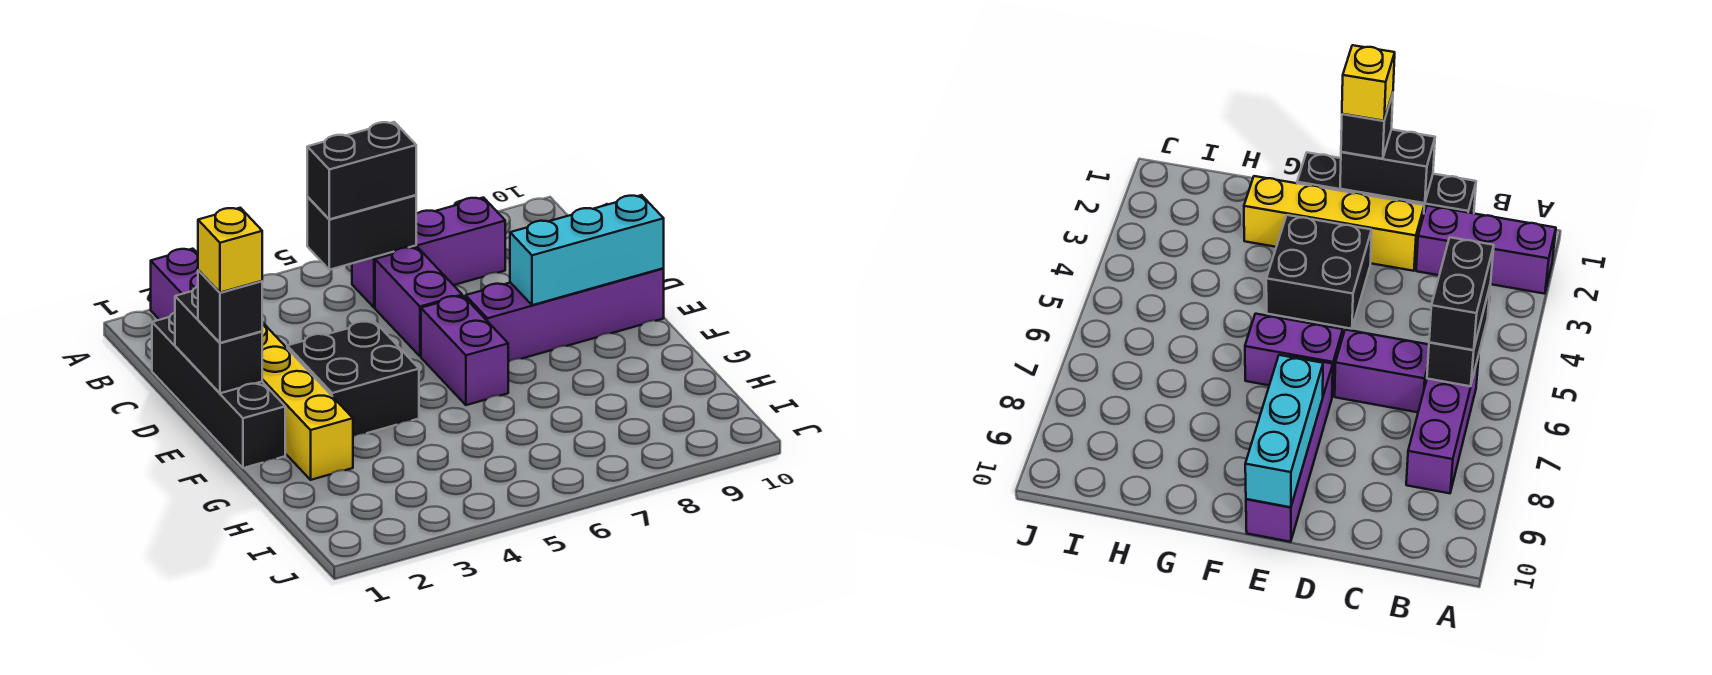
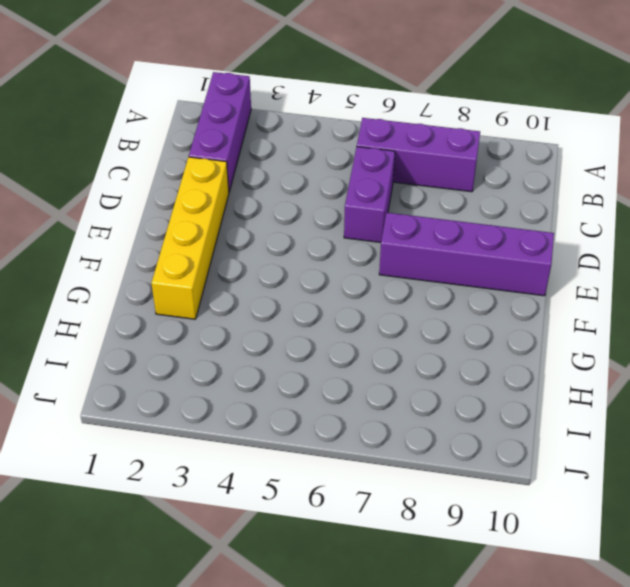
none -> black brick C1:F1 level 1
none -> black brick E3:F4 level 1
none -> purple brick E6:F6 level 1

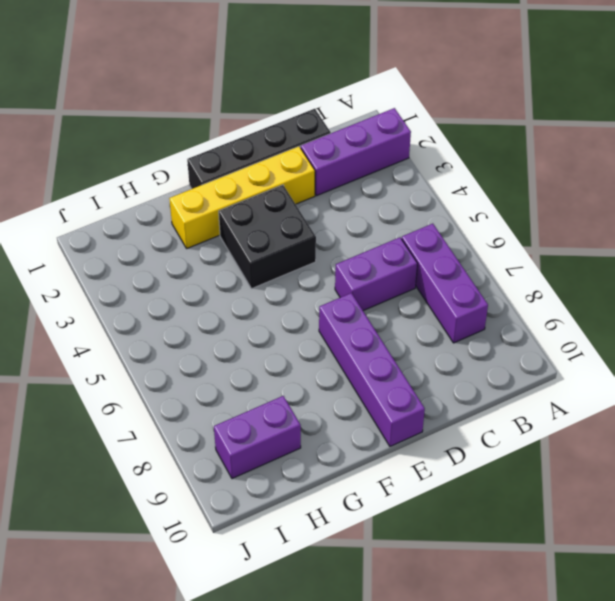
purple brick H9:I9 level 1 -> purple brick E6:F6 level 1
none -> black brick B5:B6 level 2
none -> black brick D1:E1 level 2
none -> cyan brick E8:E10 level 2

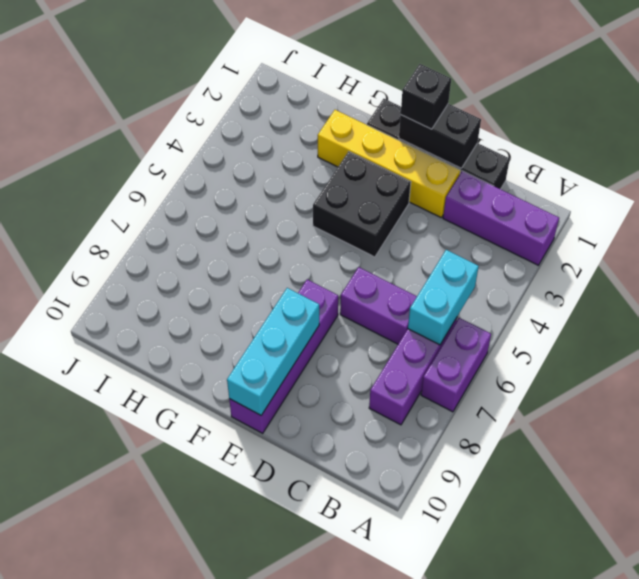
purple brick A6:A7 level 1 -> purple brick E6:F6 level 1
cyan brick B5:B6 level 2 -> black brick B5:B6 level 2
none -> black brick B5:B6 level 3
none -> yellow brick E1 level 4

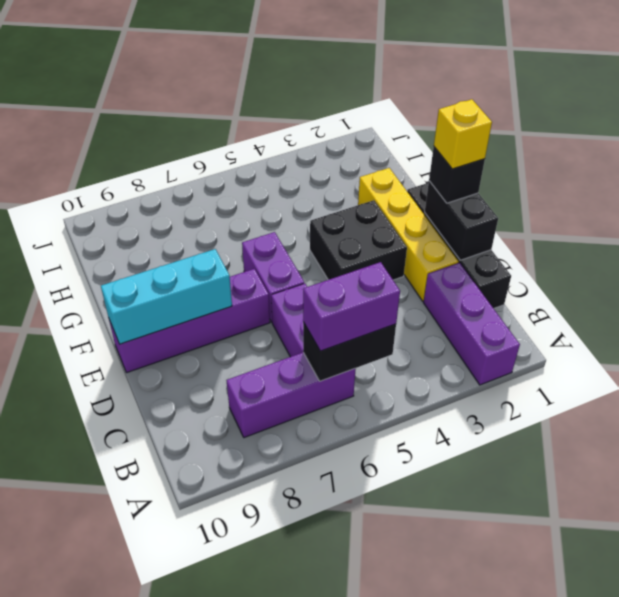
purple brick B5:B6 level 3 -> black brick B5:B6 level 3

